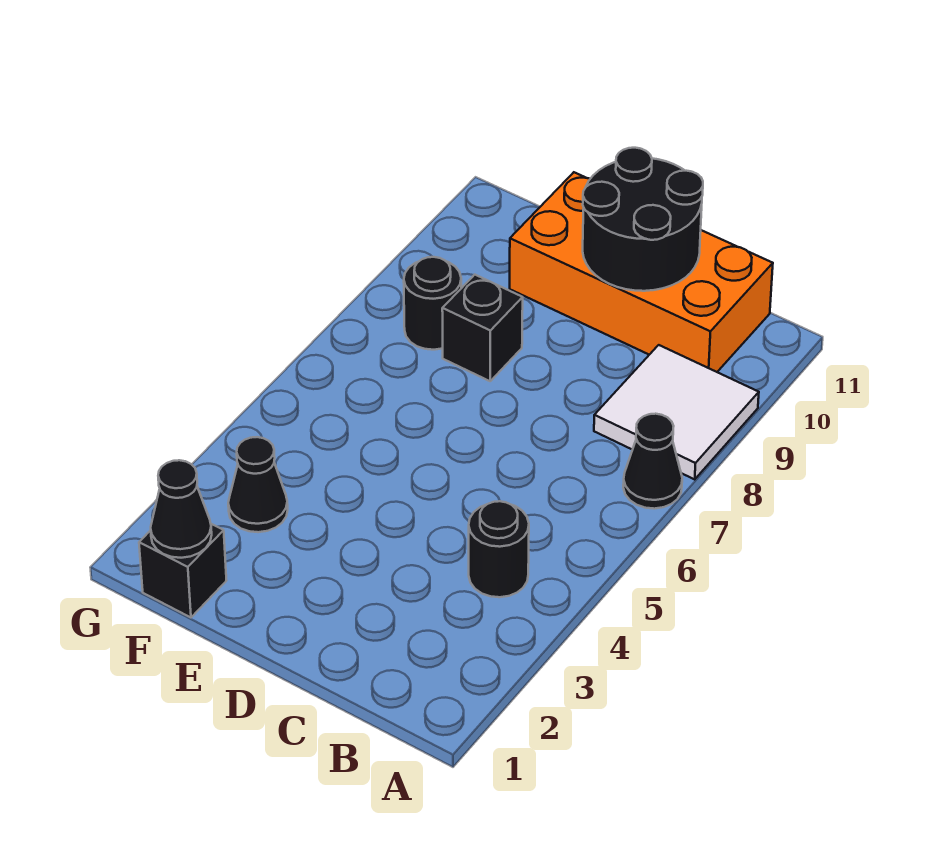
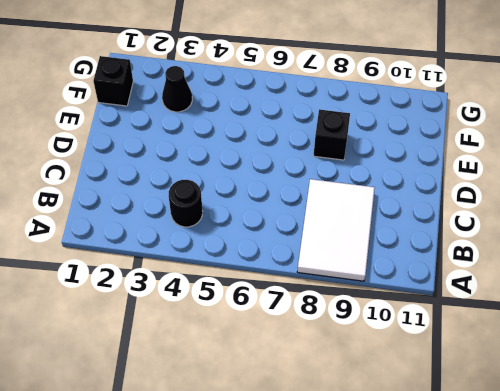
white tile A8:C9 level 1 -> white tile A8:B9 level 1
none -> black cone A7 level 1
none -> orange brick B10:E11 level 1

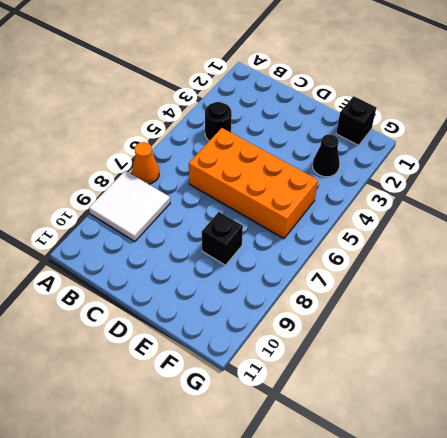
orange cone A7 level 1 -> black cone A7 level 1
orange brick C5:F6 level 1 -> orange brick B10:E11 level 1
none -> black round brick F8 level 1
none -> black round brick C10:D11 level 2

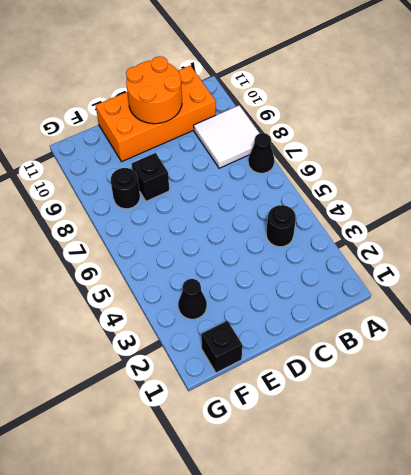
orange round brick C10:D11 level 2 -> black round brick C10:D11 level 2
none -> black cone F1 level 2

